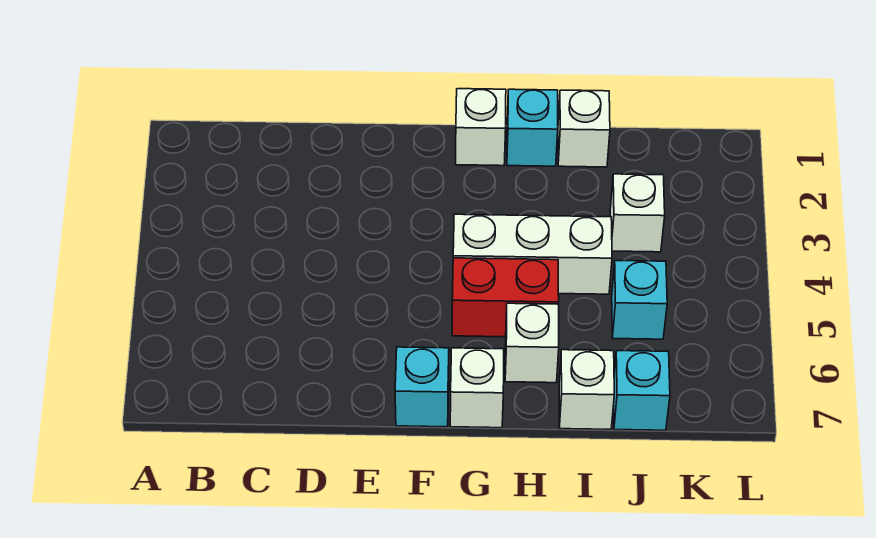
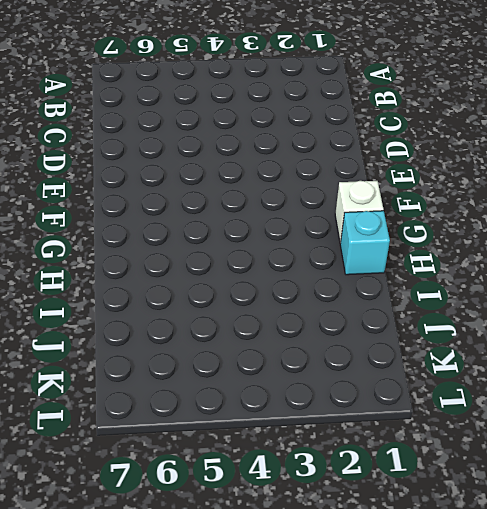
none -> cyan brick F7 level 1
none -> white brick G4:I4 level 1
none -> red brick G5:H5 level 1

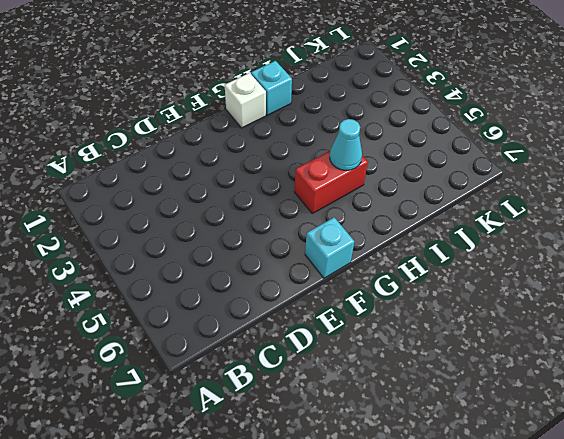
cyan cone H5 level 2 -> none
none -> white brick G4:I4 level 1
none -> white brick G7 level 1
none -> white brick H6 level 1

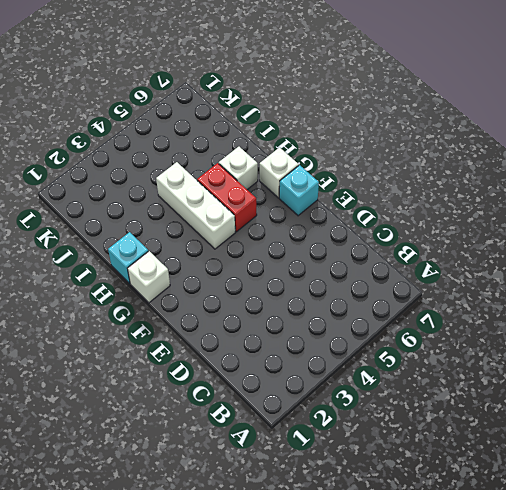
none -> white brick I1 level 1
none -> white brick I7 level 1
none -> white brick J3 level 1

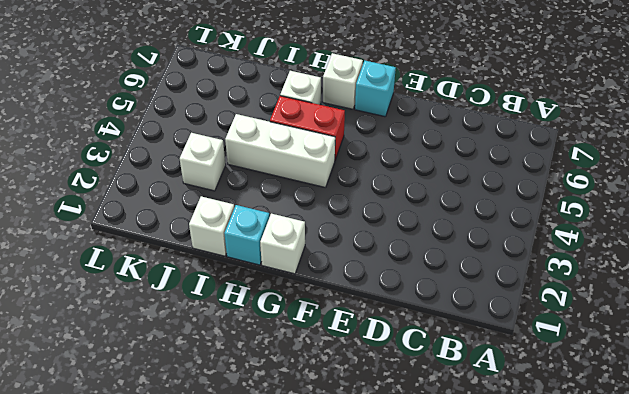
none -> white brick I7 level 1
none -> cyan brick J5 level 1
none -> cyan brick J7 level 1

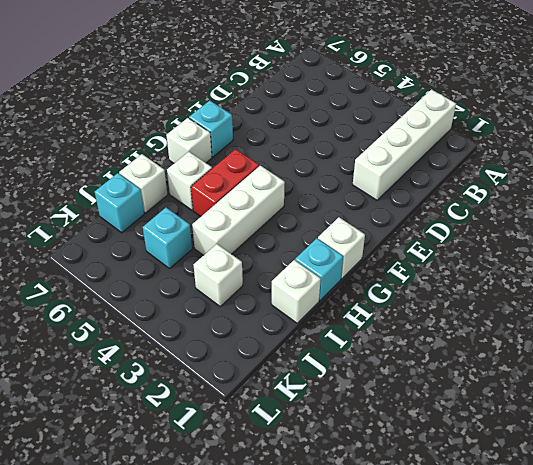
white brick A2:D2 level 1 -> none

